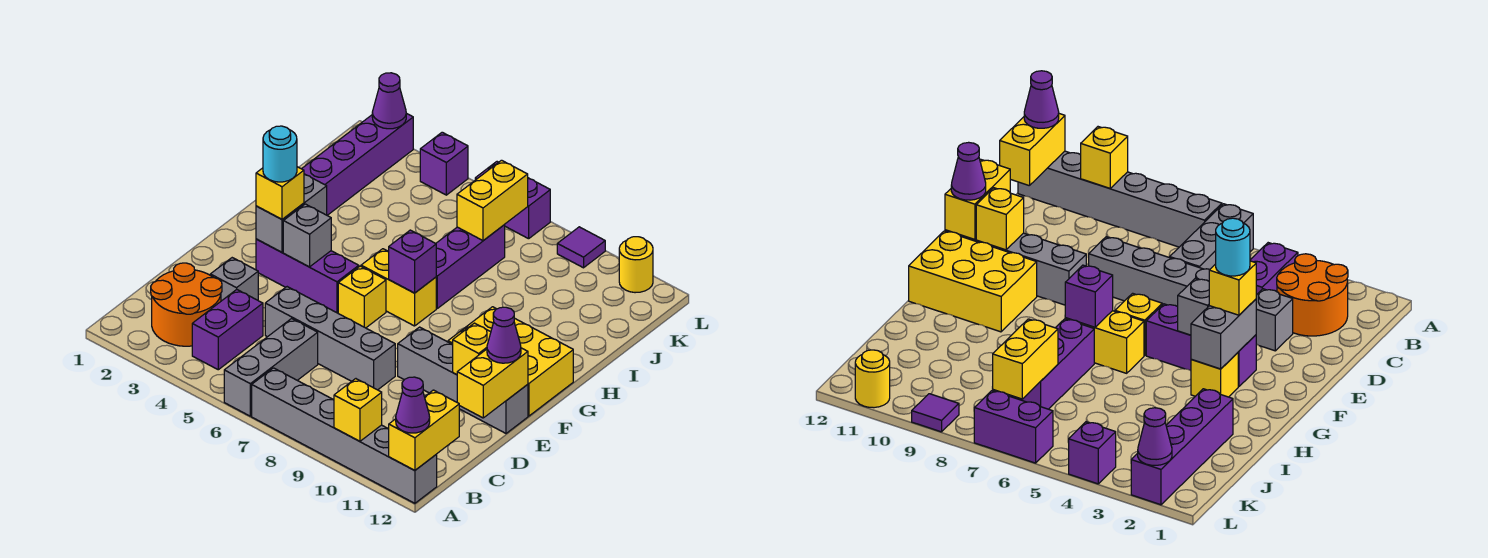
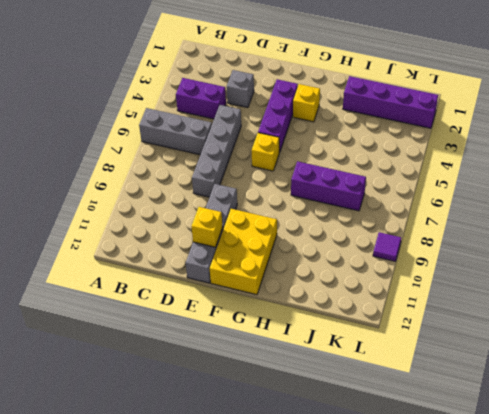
none -> grey brick A7:A12 level 1
none -> orange round brick B2:C3 level 1
none -> yellow brick G6:G7 level 1
none -> purple brick L4 level 1

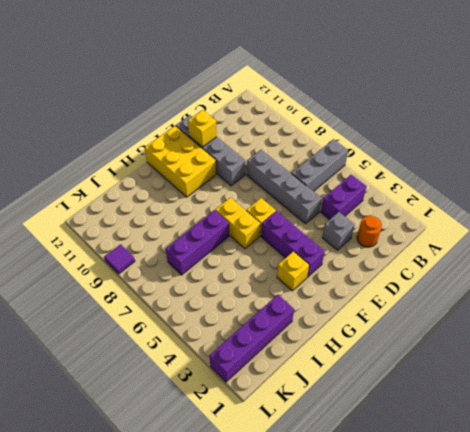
orange round brick C2 level 1 -> orange round brick B2:C3 level 1
none -> grey brick A7:A12 level 1
none -> purple brick L4 level 1
none -> purple brick L6:L7 level 1
none -> yellow round brick L11 level 1

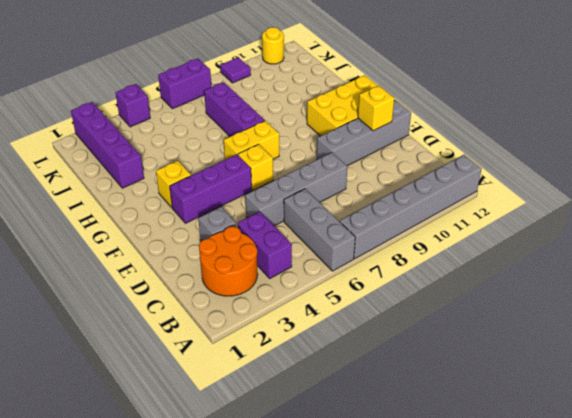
none -> yellow brick A10 level 2
none -> yellow brick A12:B12 level 2
none -> yellow brick D12:E12 level 2
none -> grey brick F3:G3 level 2

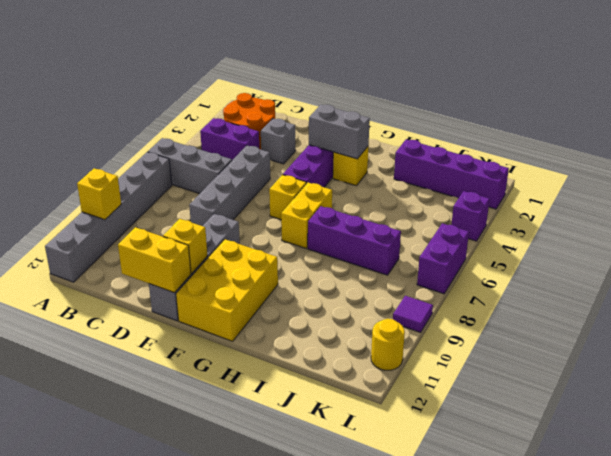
none -> yellow brick A12:B12 level 2
none -> grey brick F4 level 2
none -> purple brick G7 level 2
none -> yellow brick J7:K7 level 2

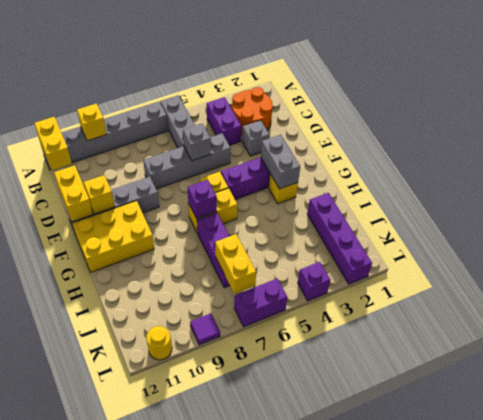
grey brick D6 level 2 -> grey brick F4 level 2
none -> purple cone L2 level 2
none -> purple cone A12 level 3
none -> purple cone E12 level 3
none -> yellow brick F3 level 3

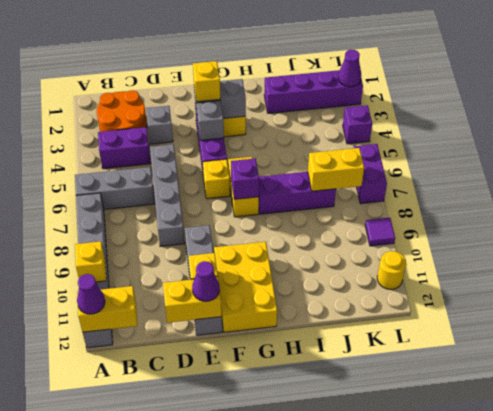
none -> cyan round brick F3 level 4

